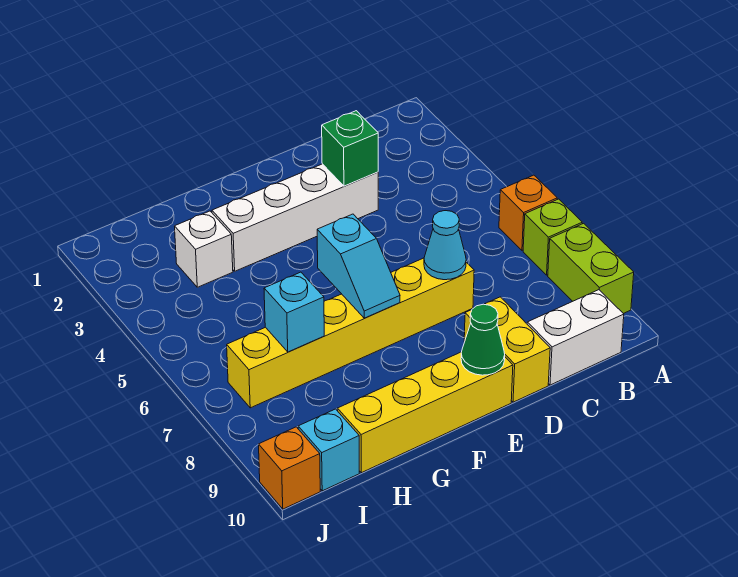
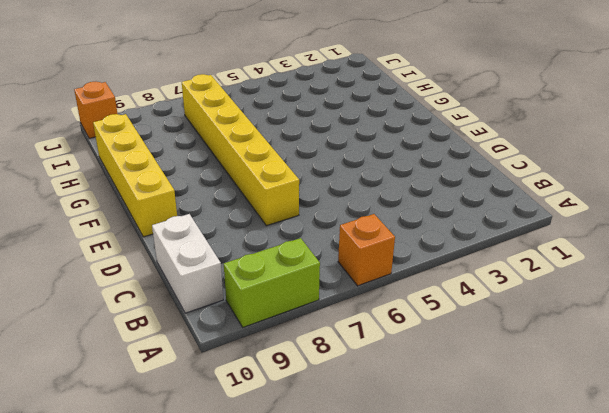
none -> lime brick A7 level 1
none -> white brick D3:G3 level 1
none -> yellow brick D9:D10 level 1

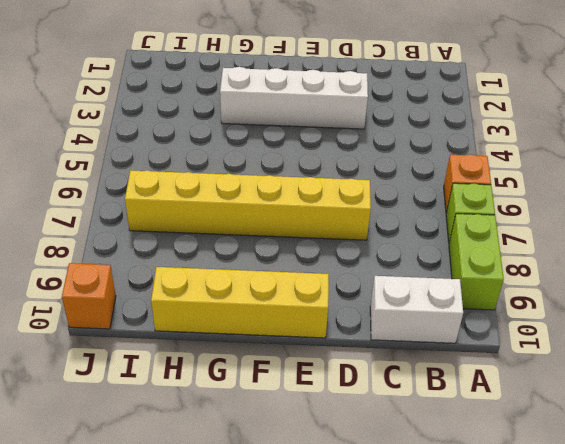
none -> yellow brick D9:D10 level 1
none -> white brick H3 level 1
none -> cyan brick I10 level 1

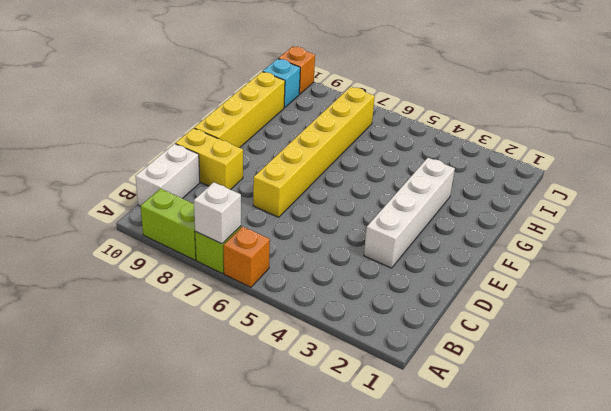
white brick A7 level 2 -> white brick H3 level 1
none -> green brick D3 level 2
none -> cyan cone D7 level 2
none -> green cone E10 level 2

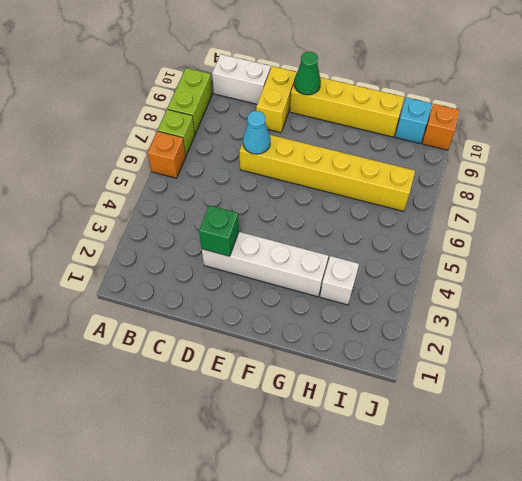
none -> cyan slope F6:F7 level 2 top 6
none -> cyan brick H7 level 2

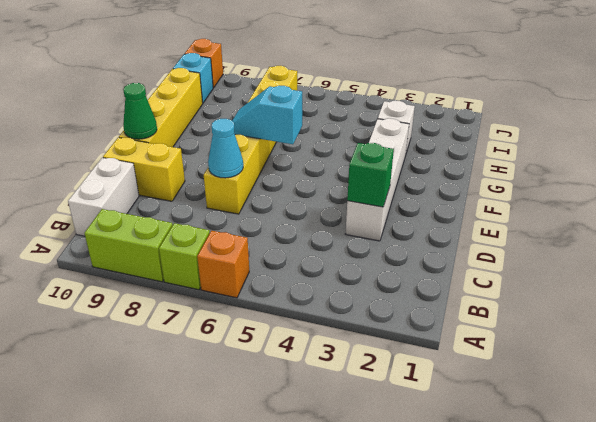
none -> cyan brick H7 level 2

